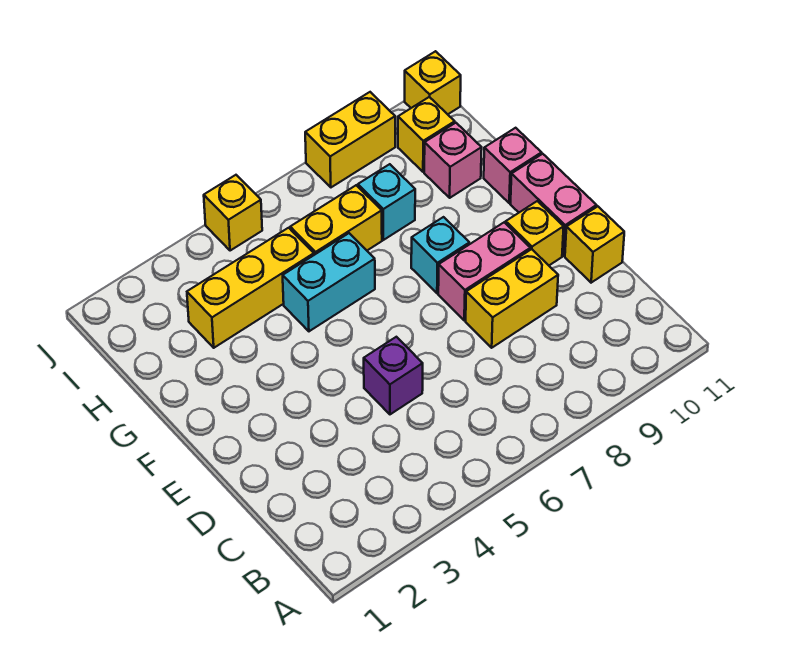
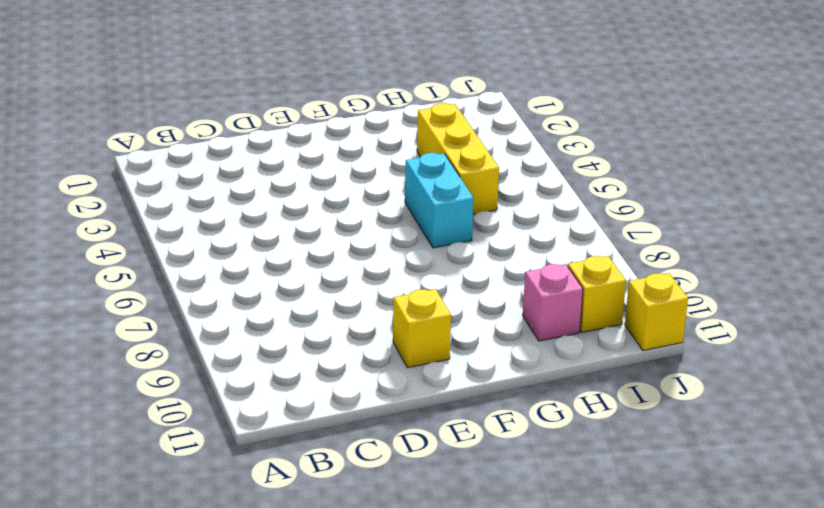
none -> purple brick D5 level 1
none -> yellow brick D8:D9 level 1
none -> yellow brick D11 level 1

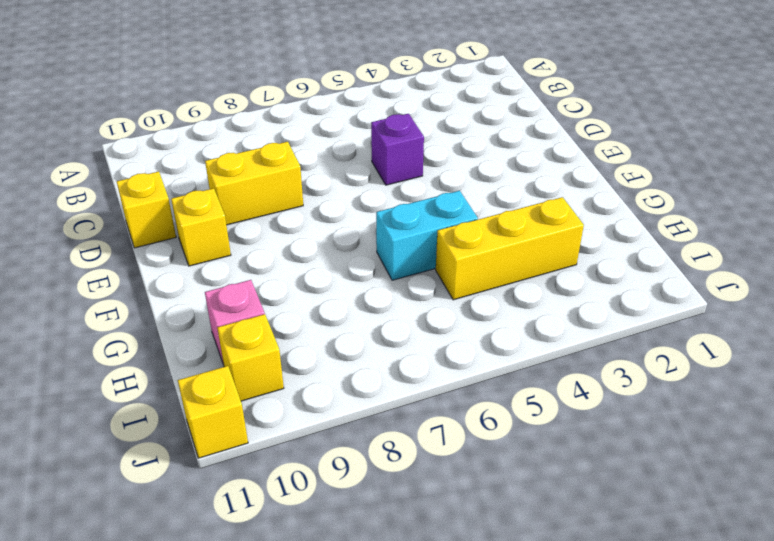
none -> pink brick E8:E9 level 1
none -> pink brick E11:F11 level 1
none -> cyan brick F8 level 1

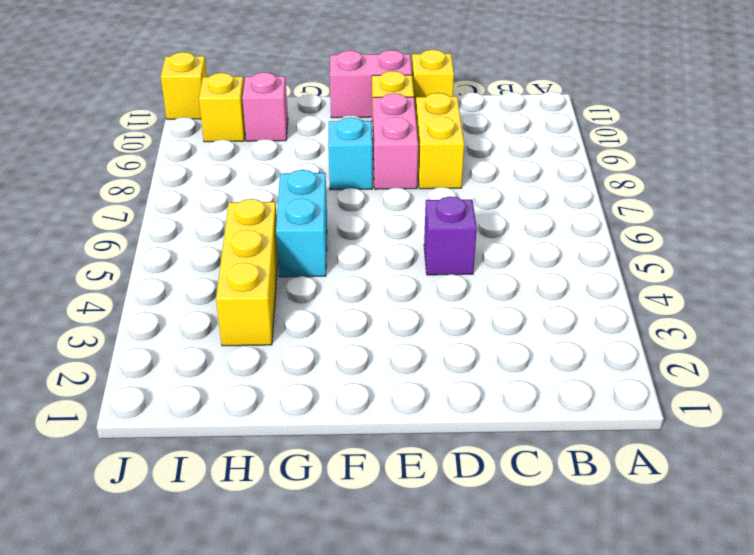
none -> pink brick G11 level 1
none -> yellow brick H6:H7 level 1
none -> cyan brick H8 level 1

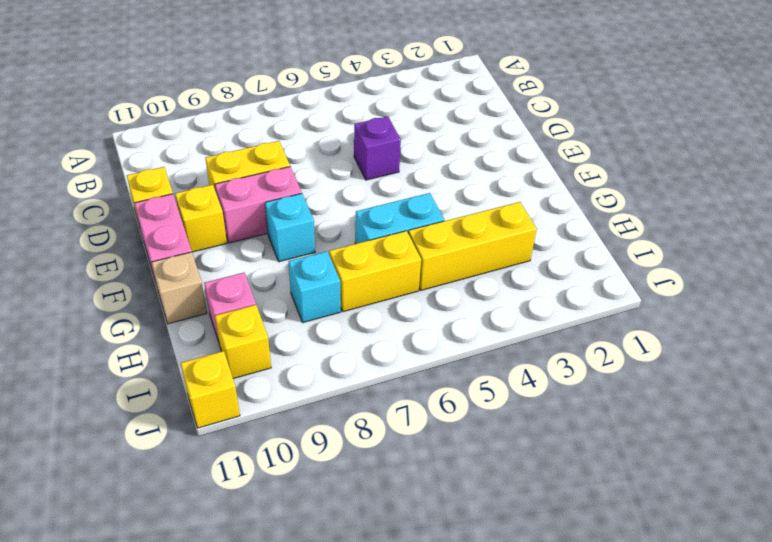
tan brick G11 level 1 -> pink brick G11 level 1
none -> yellow brick J5 level 1
none -> yellow brick J8:J9 level 1

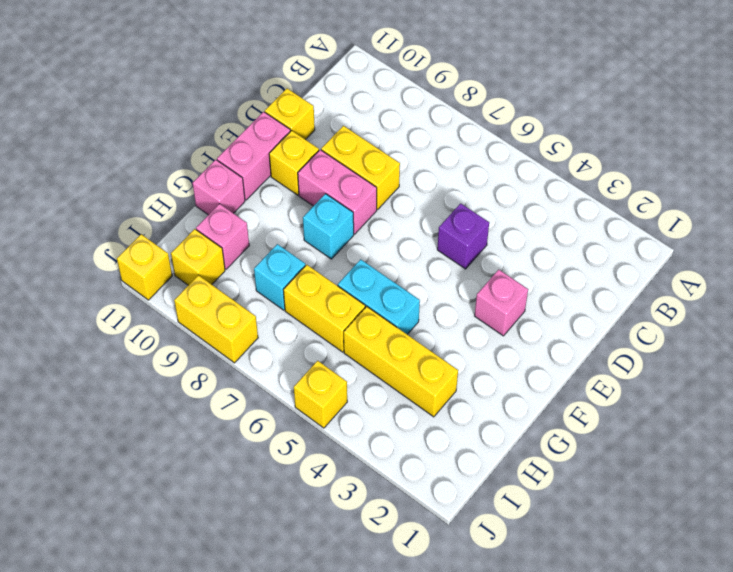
pink brick E3 level 1 -> none

